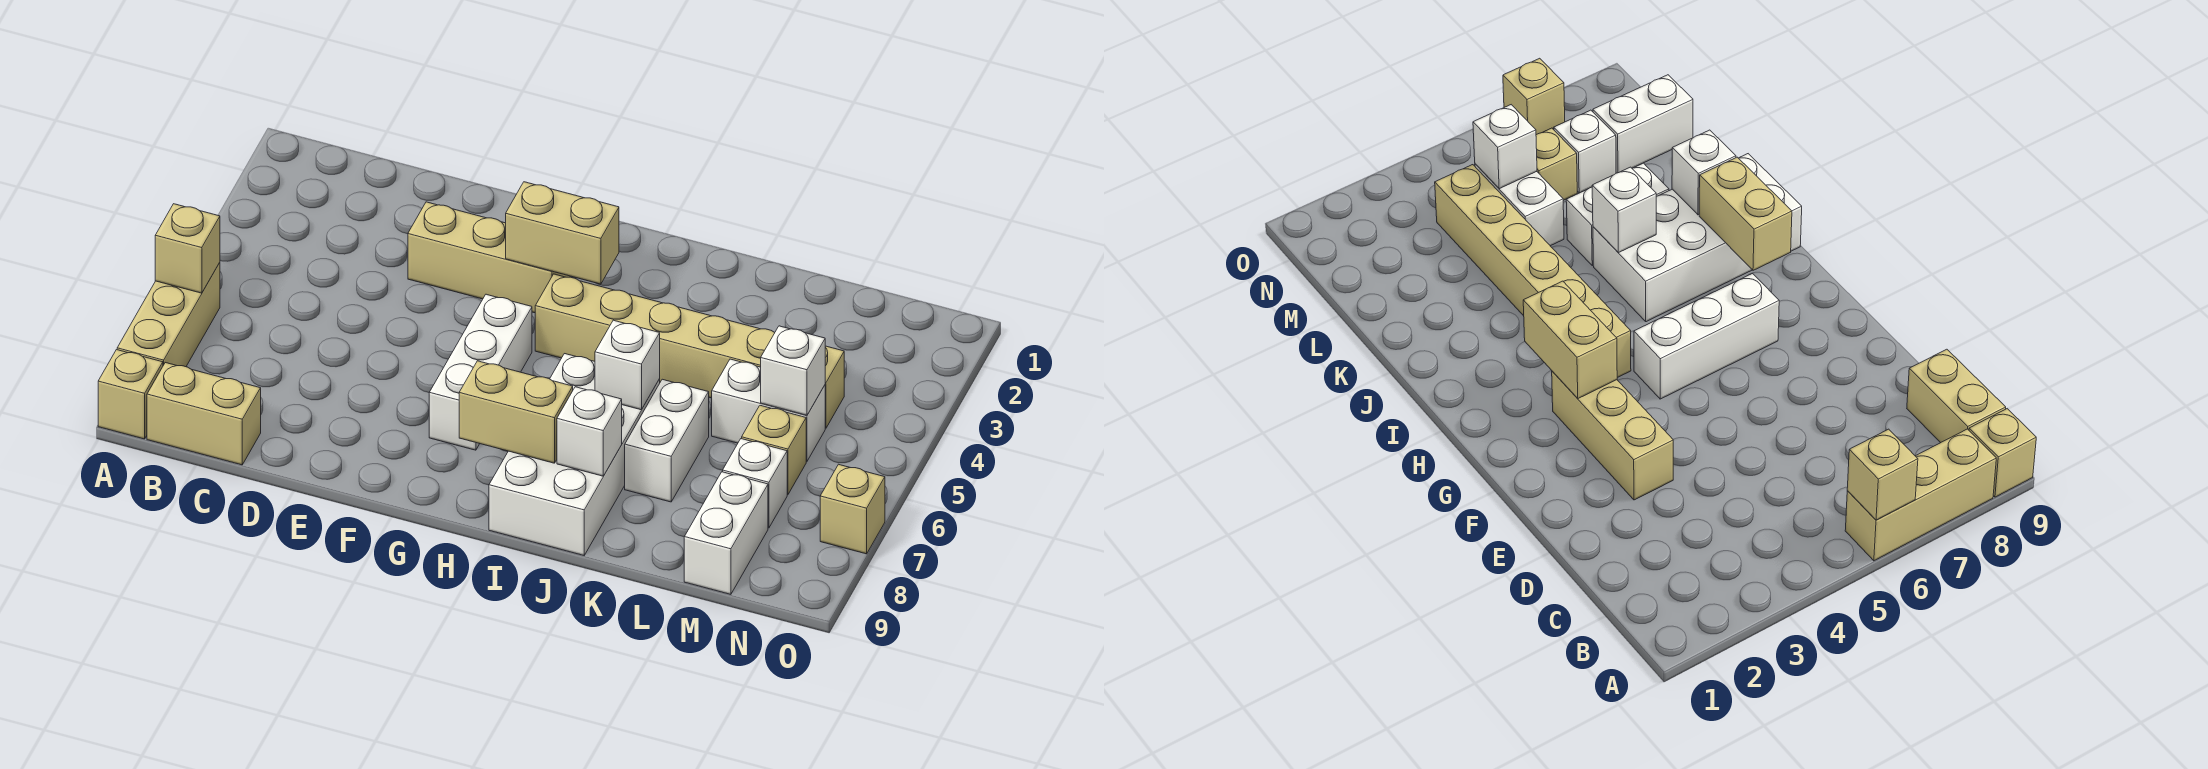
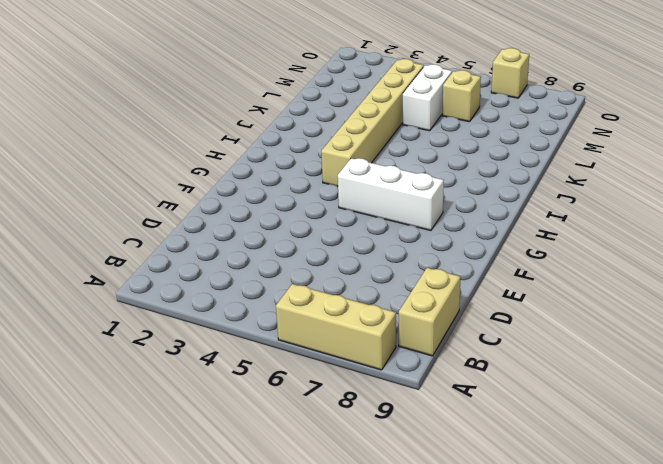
none -> tan brick A9 level 1
none -> tan brick E3:G3 level 1
none -> white brick I6:J9 level 1

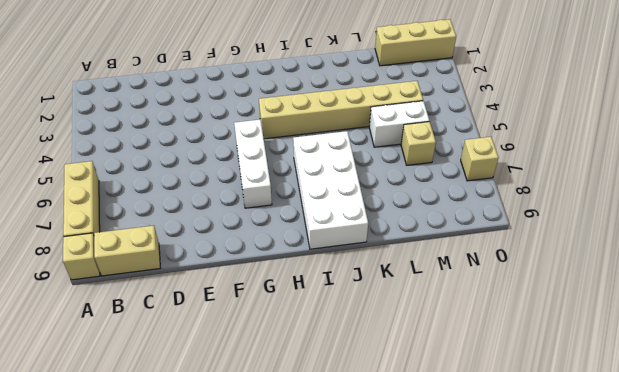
tan brick M1:O1 level 1 -> tan brick E3:G3 level 1
none -> white brick K6:K7 level 1
none -> white brick M7 level 1
none -> white brick M8:M9 level 1

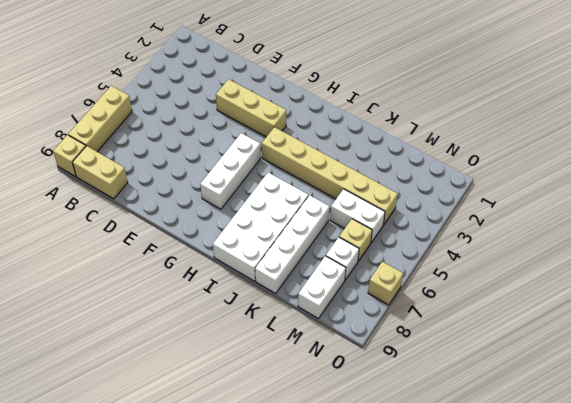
white brick K6:K9 level 1 -> white brick K6:K7 level 1
none -> tan brick A6 level 2
none -> tan brick G3:H3 level 2
none -> tan brick H8:I8 level 2

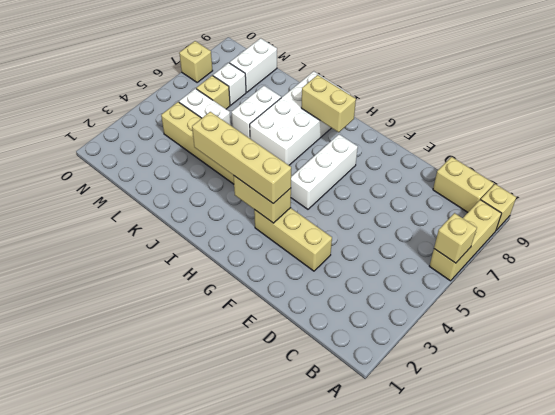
tan brick G3:J3 level 3 -> none
none -> white brick J6 level 2
none -> white brick J8 level 2
none -> white brick M5 level 2

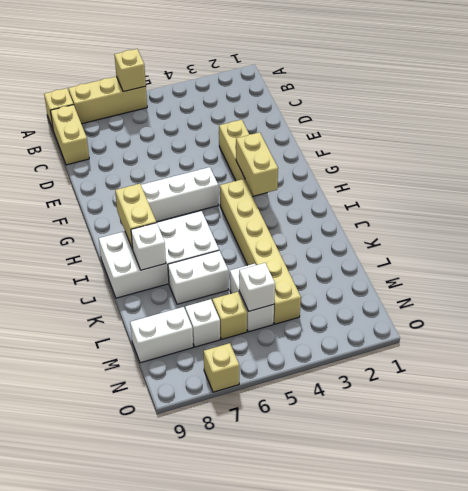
none -> white brick J6 level 2

